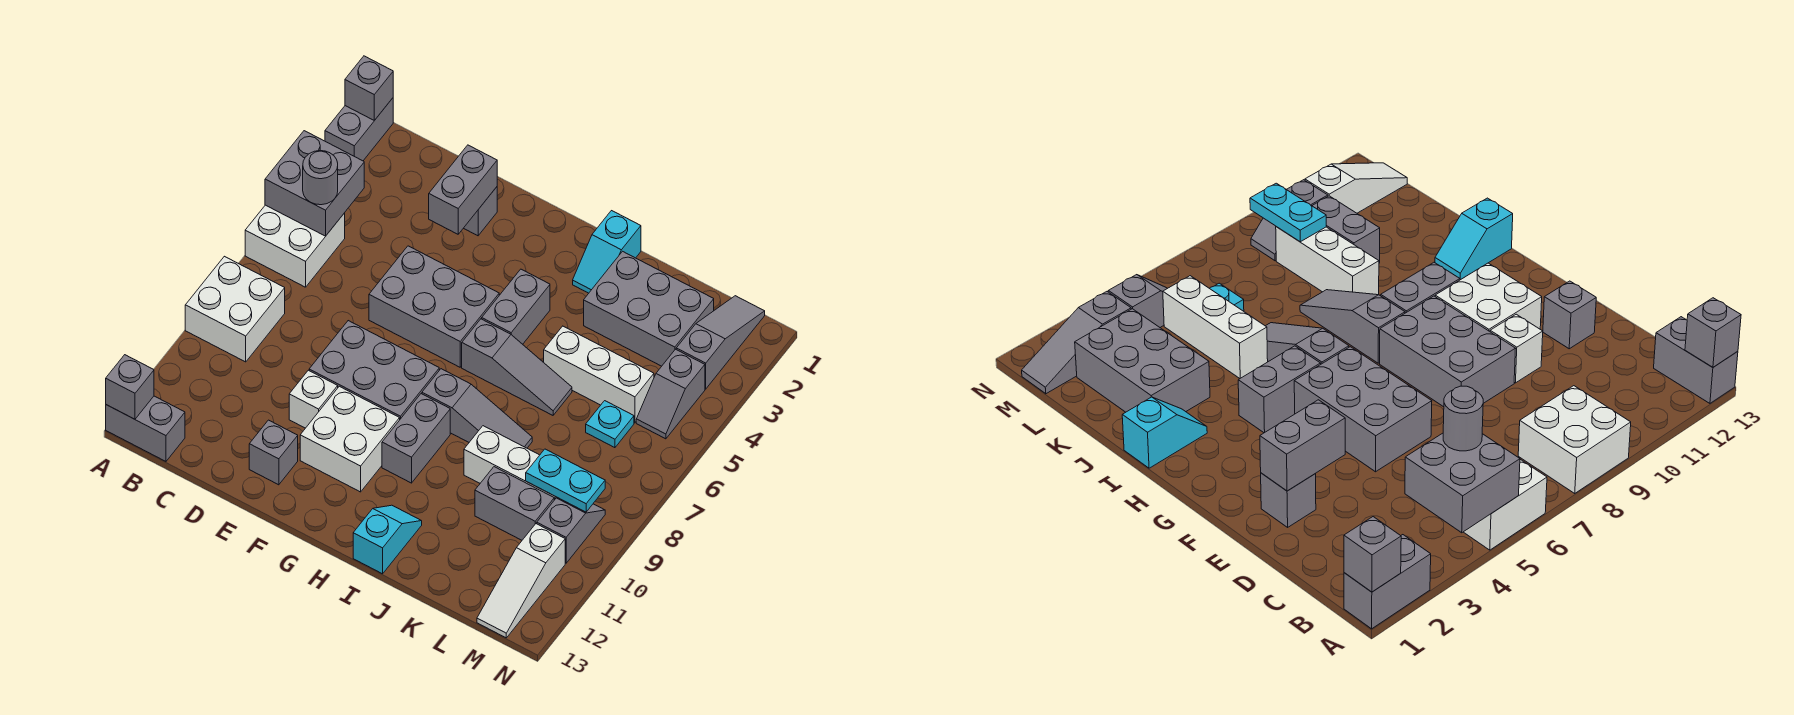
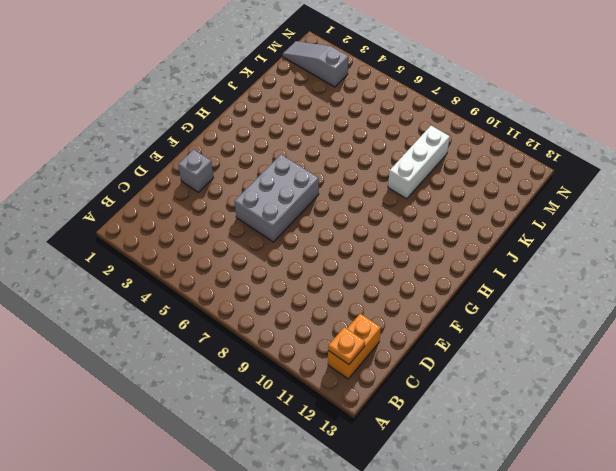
orange brick B12:C12 level 1 -> none
orange plate B12 level 2 -> none
none -> grey brick A1:A2 level 1
none -> white brick A5:B6 level 1
none -> white brick A8:B9 level 1
none -> grey brick A13:B13 level 1

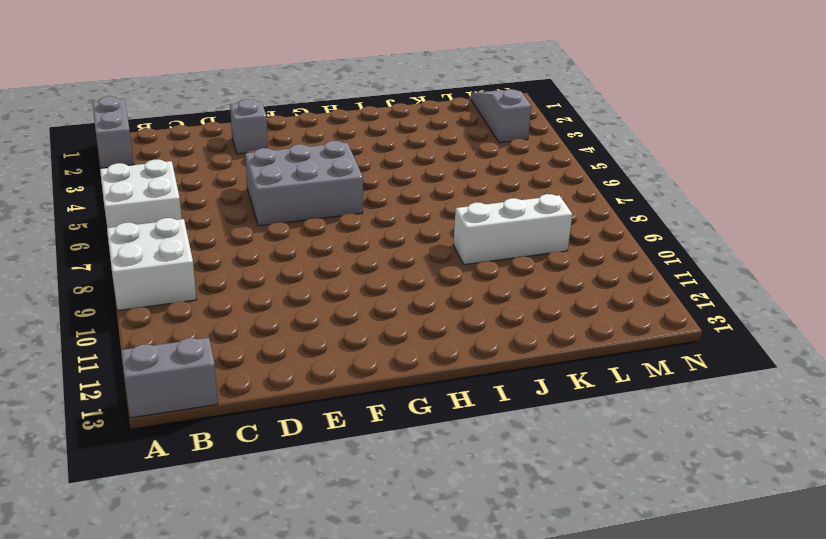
none -> grey brick E8:G9 level 1
none -> white brick E10 level 1
none -> grey brick E12 level 1
none -> white brick F10:G11 level 1

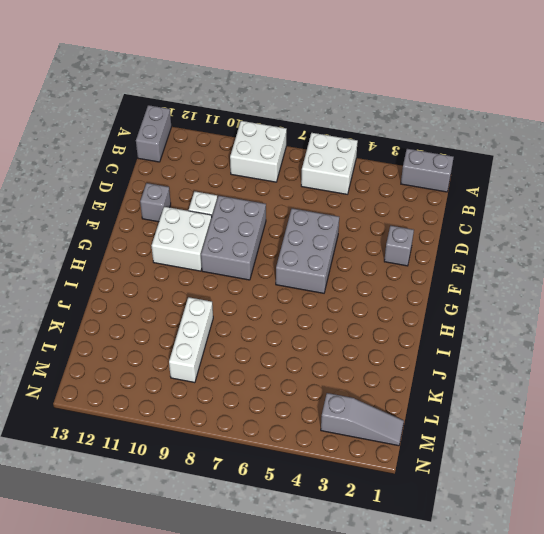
none -> grey brick H4:H5 level 1
none -> grey slope H6:J6 level 1 top H
none -> grey slope H8:J8 level 1 top H
none -> grey brick H9:H10 level 1

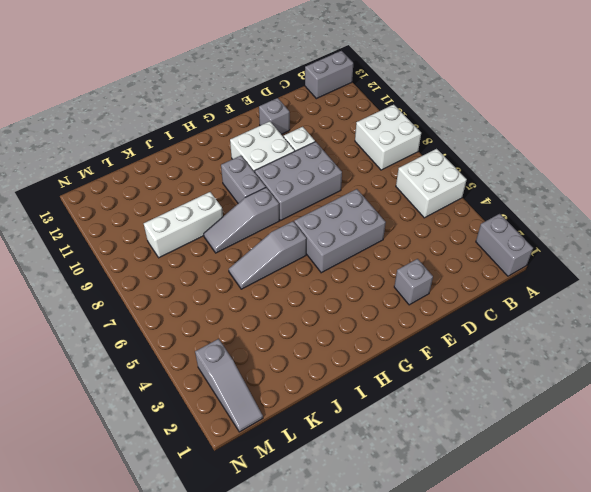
none -> grey brick H4:H5 level 1
none -> cyan slope I1:I2 level 1 top 1
none -> cyan slope I12:I13 level 1 top 13
none -> grey brick J2:L3 level 1

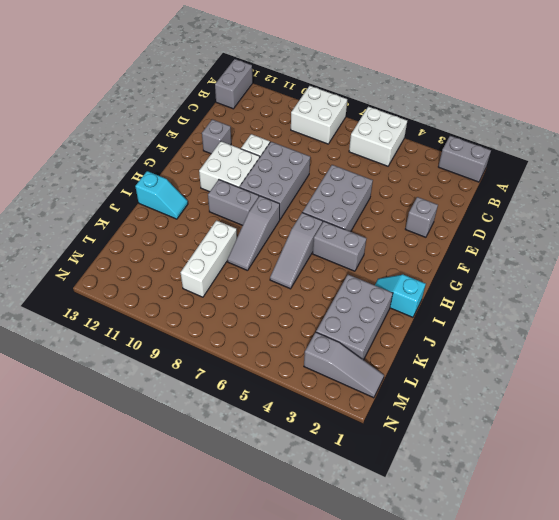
none -> white brick J5:L5 level 1
none -> grey brick K10:L10 level 1
none -> cyan plate L6 level 1
none -> grey slope M4:M5 level 1 top 4

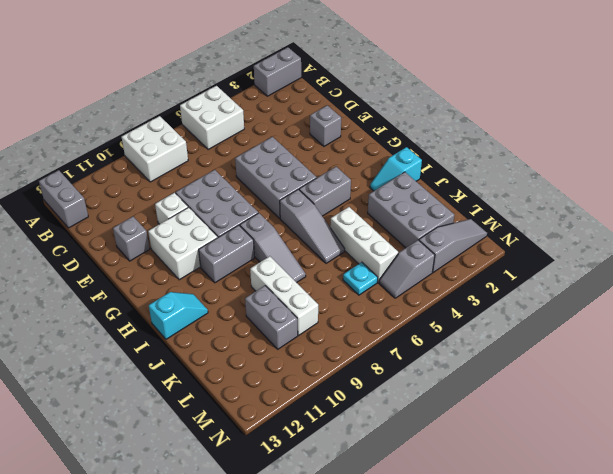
none -> grey slope M9:M10 level 1 top 10
none -> white slope M11:M13 level 1 top 11
none -> grey brick A1 level 2
none -> grey brick A4:B5 level 2

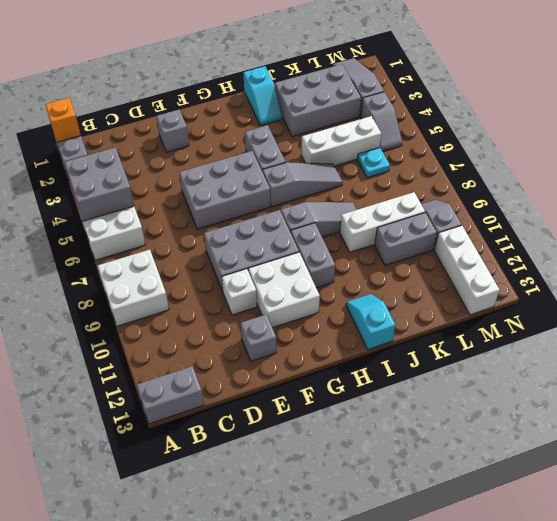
orange brick A1 level 2 -> grey brick A1 level 2
white brick M11:M13 level 1 -> white slope M11:M13 level 1 top 11
none -> grey brick A13 level 2
none -> grey brick E2:E3 level 2
none -> cyan plate L9:M9 level 2
none -> grey round brick B5 level 3

